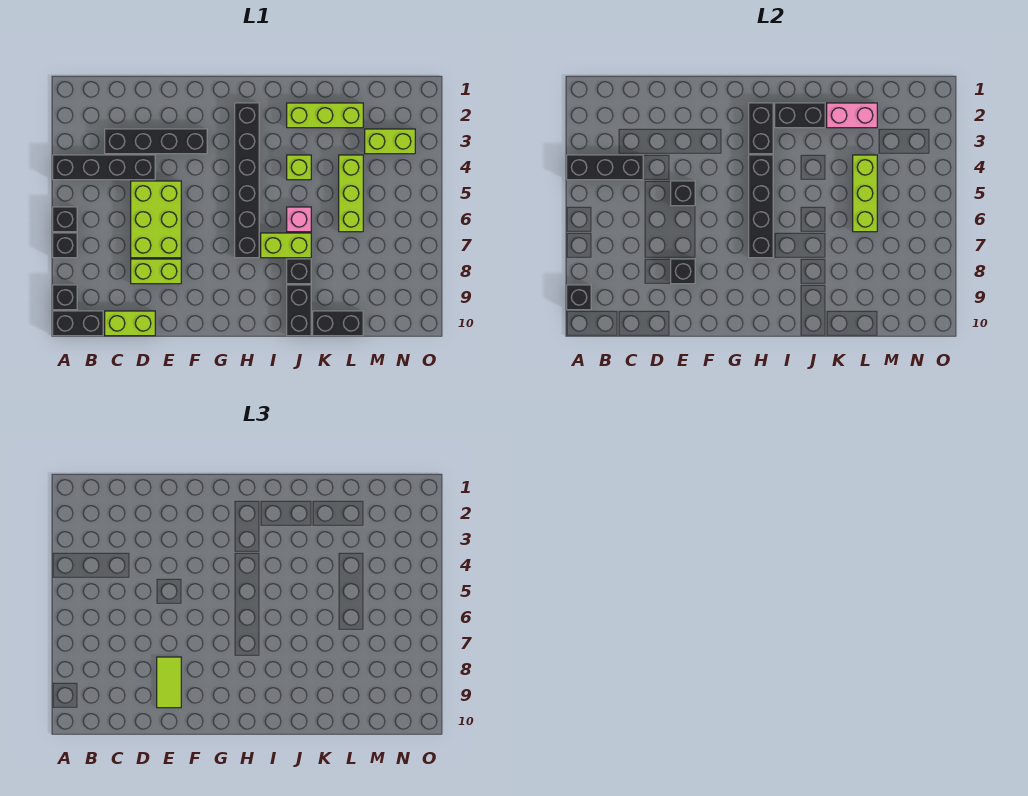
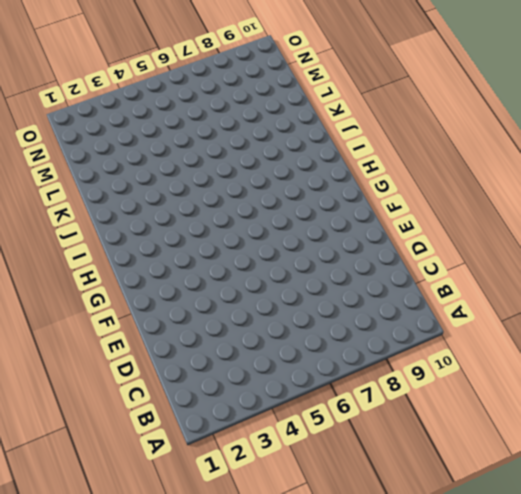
none -> black brick A4:D4 level 1
none -> black brick A6 level 1
none -> black brick A7 level 1

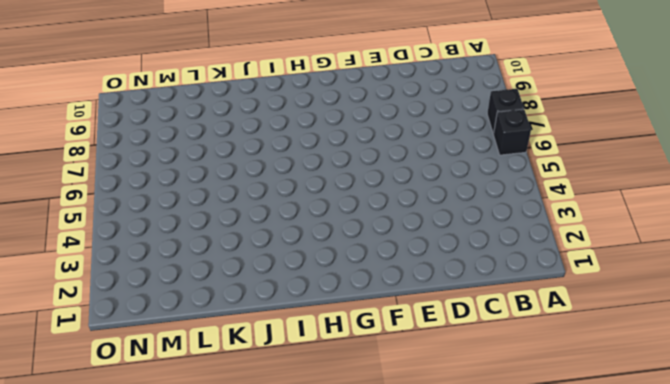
none -> black brick A4:D4 level 1
none -> black brick A9 level 1
none -> black brick A10:B10 level 1

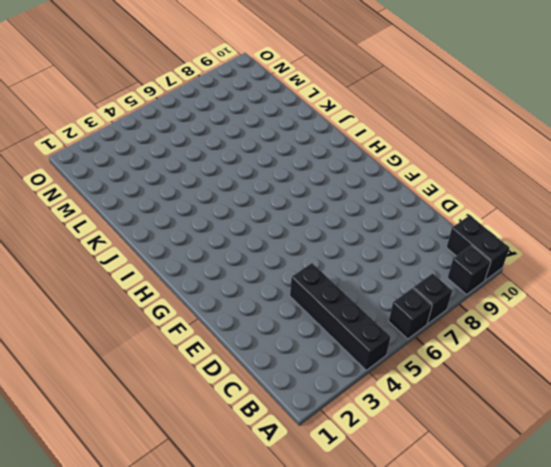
none -> black brick C3:F3 level 1
none -> lime brick C10:D10 level 1
none -> lime brick D5:E7 level 1

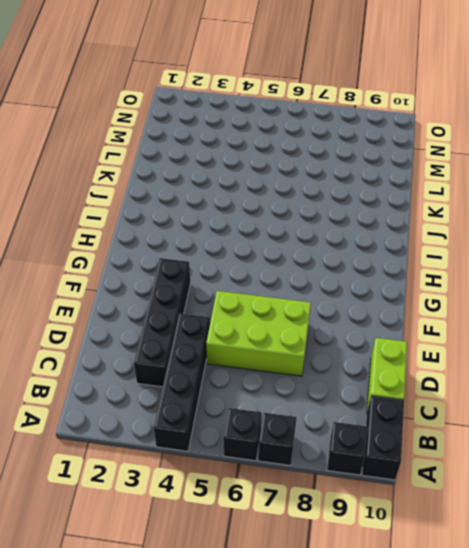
none -> lime brick D8:E8 level 1
none -> black brick H2:H7 level 1
none -> lime brick I7:J7 level 1

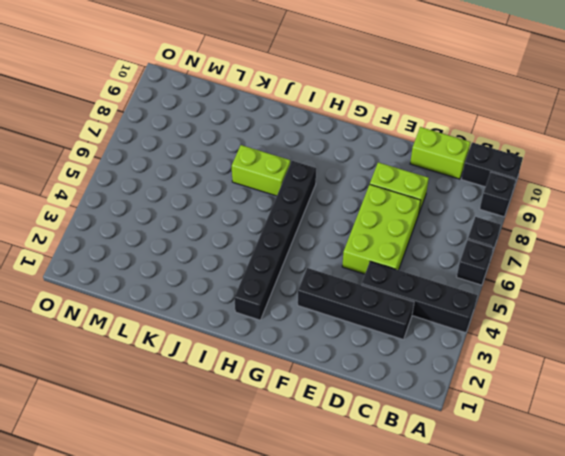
none -> lime brick J2:L2 level 1
none -> lime brick J4 level 1
none -> pink brick J6 level 1

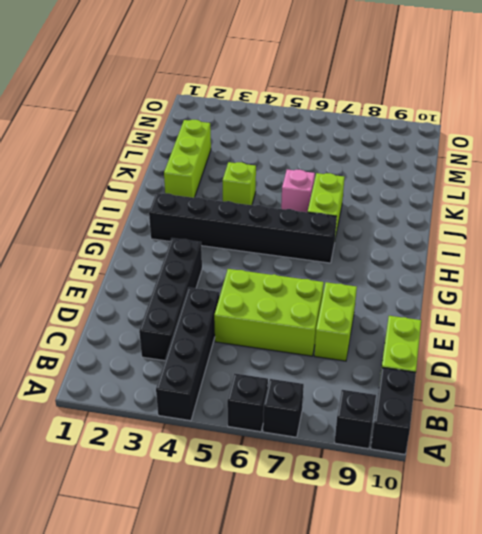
none -> black brick J8 level 1
none -> black brick J9:J10 level 1
none -> black brick K10:L10 level 1

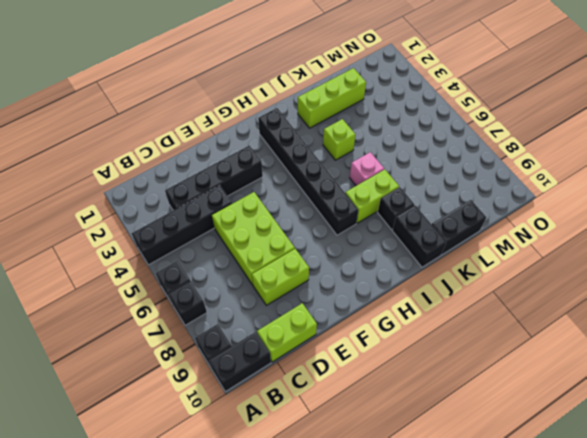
none -> lime brick L4:L6 level 1
none -> lime brick M3:N3 level 1
none -> black brick A4:C4 level 2

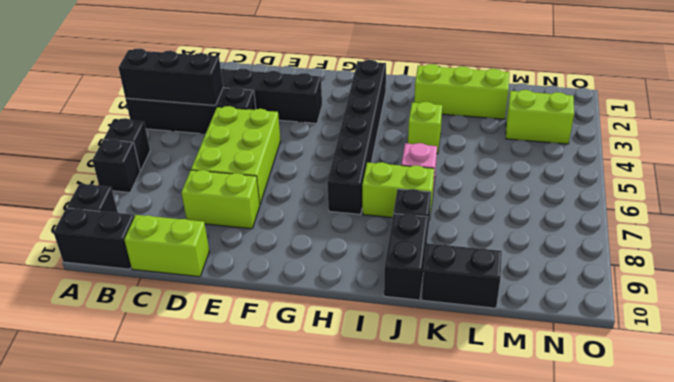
none -> lime brick L4:L6 level 1
none -> black brick A9 level 2
none -> black brick E5 level 2

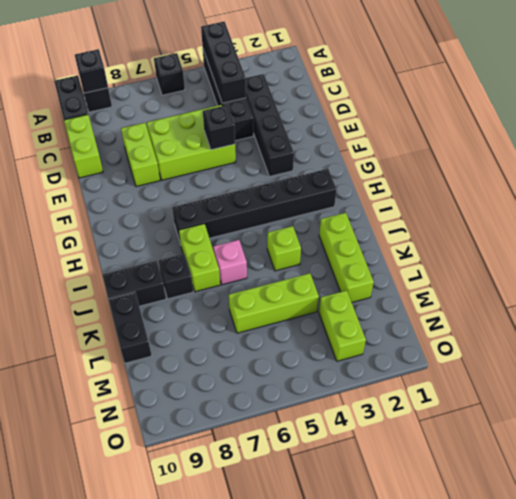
none -> black brick A7 level 1
none -> black brick E8 level 2
none -> black brick H2:H3 level 2

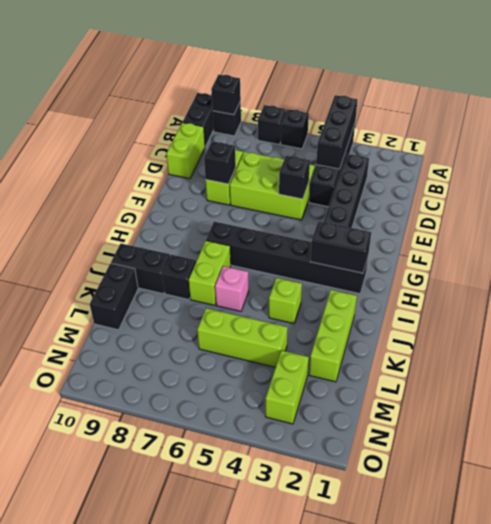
none -> black brick H4:H7 level 2
none -> black brick I2:J2 level 2
none -> pink brick K2:L2 level 2

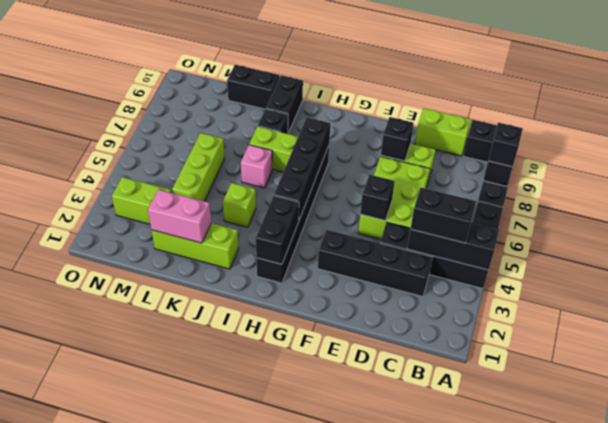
black brick B4:C4 level 3 -> black brick I2:J2 level 2
none -> lime brick L4:L6 level 2
none -> lime tile E8:E9 level 3

